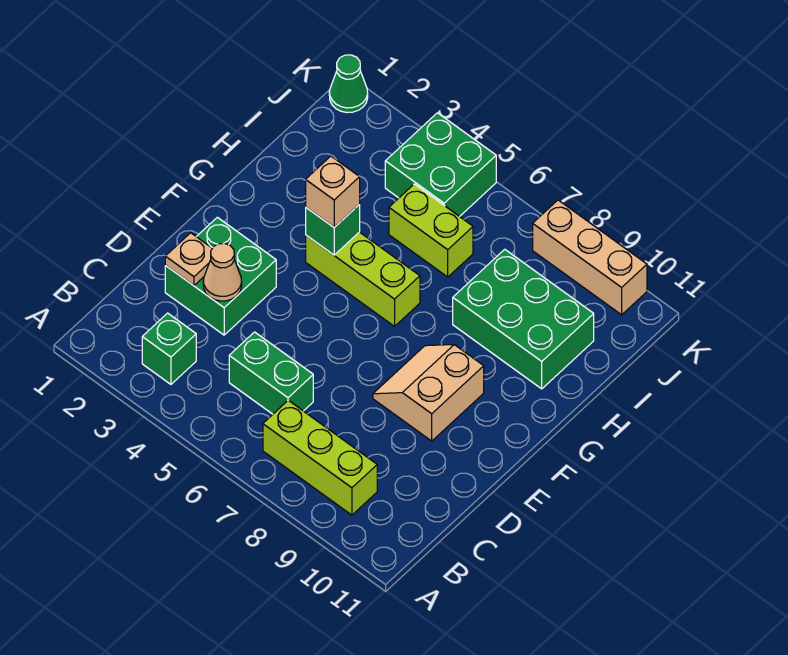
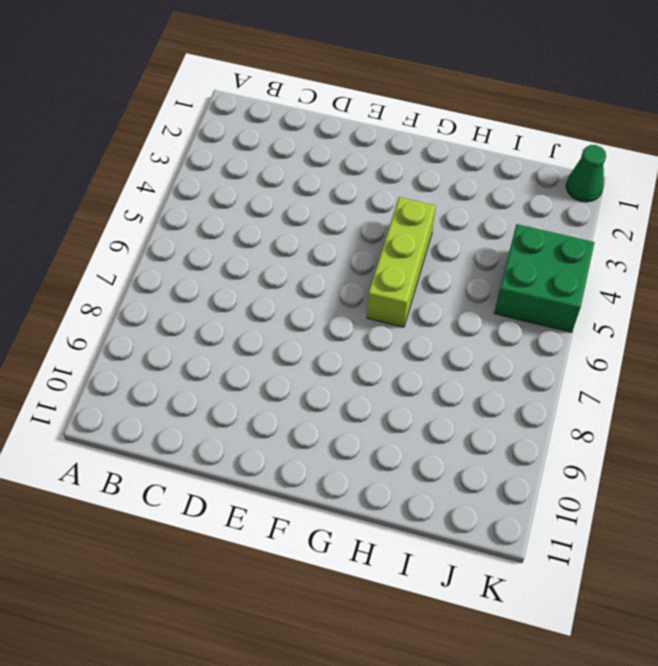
none -> green brick B3 level 1
none -> lime brick B7:B9 level 1
none -> green brick C5:C6 level 1

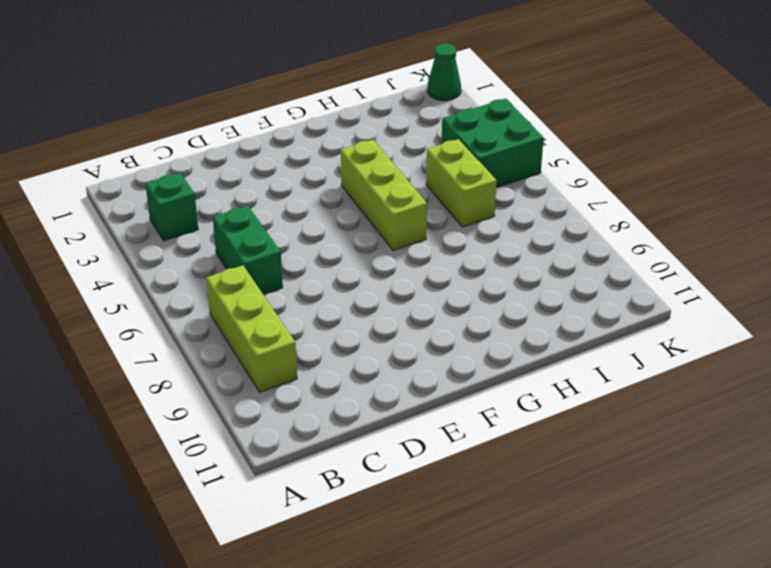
none -> green brick D2:E3 level 1
none -> tan slope E8:F9 level 1 top 9
none -> green brick H8:I10 level 1

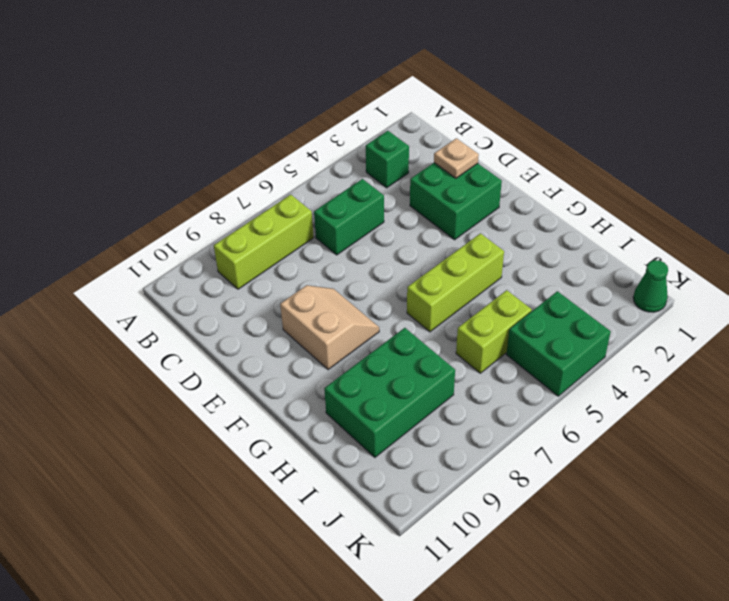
none -> tan brick K8:K10 level 1
none -> tan cone D3 level 2
none -> green brick G4 level 2

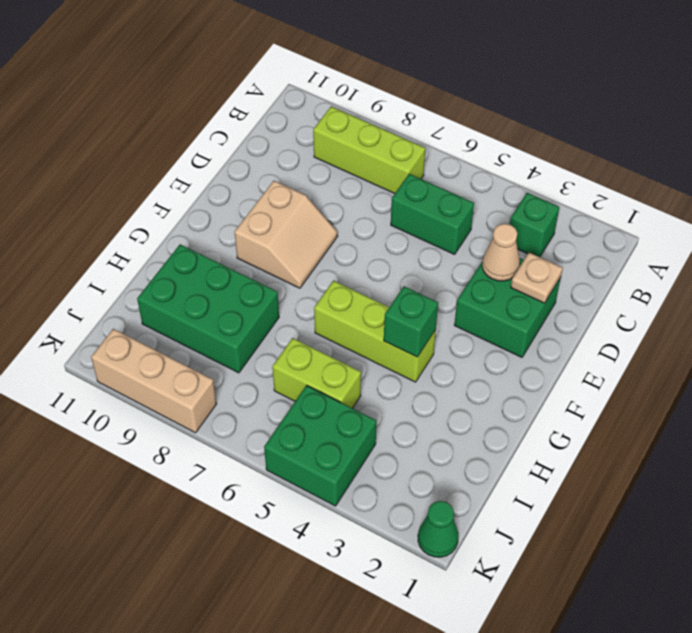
none -> tan brick G4 level 3

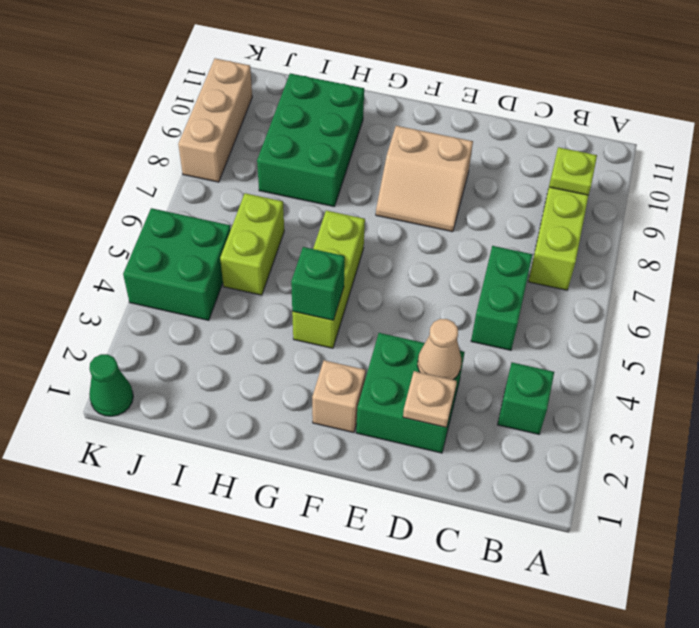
lime plate B9 level 2 -> none
tan brick F2 level 1 -> tan brick G4 level 3

